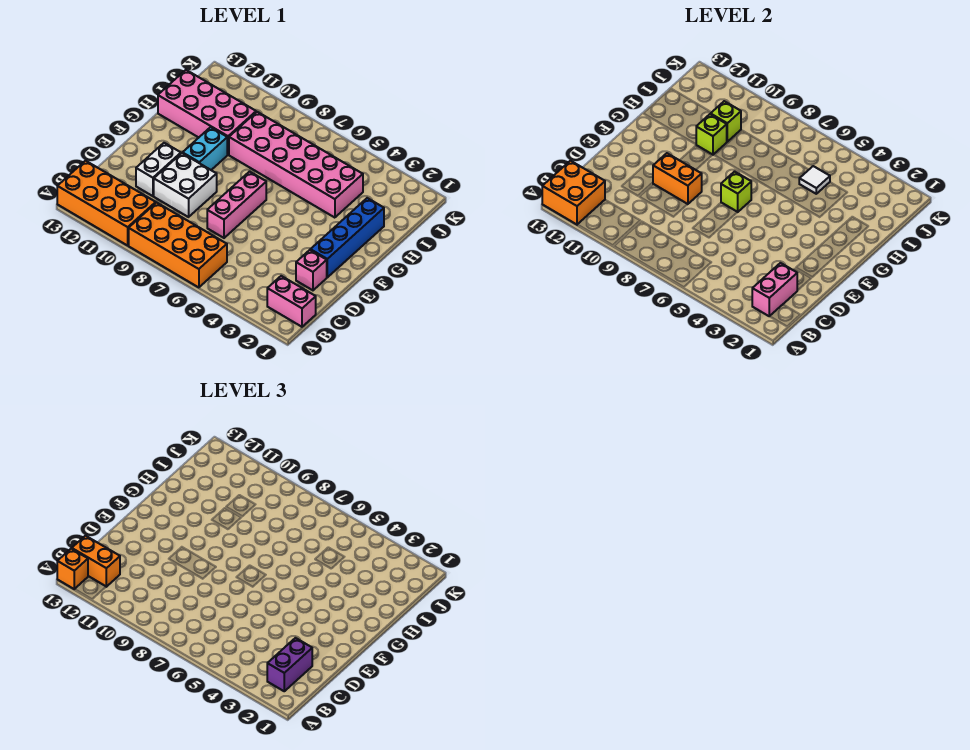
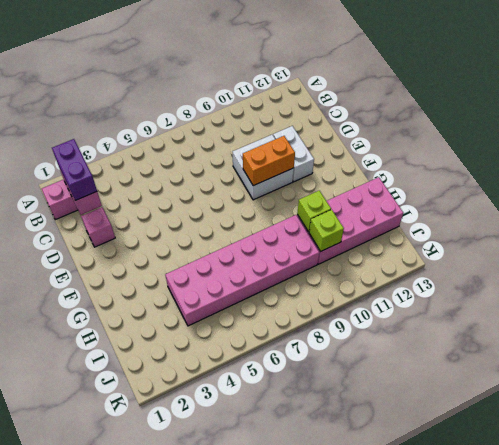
none -> orange brick A6:B9 level 1
none -> orange brick A10:B13 level 1
none -> pink brick D7:F7 level 1

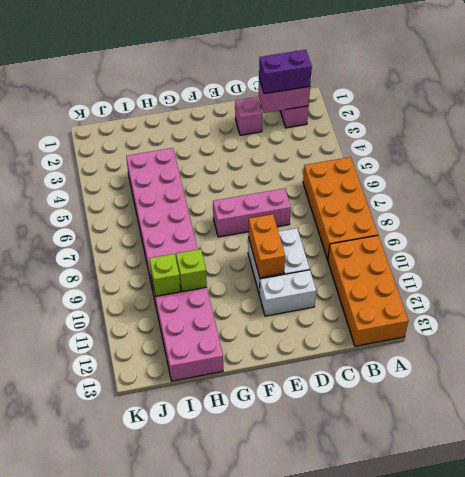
none -> blue brick E2:H2 level 1
none -> cyan brick F10:G10 level 1
none -> orange brick A12:B13 level 2

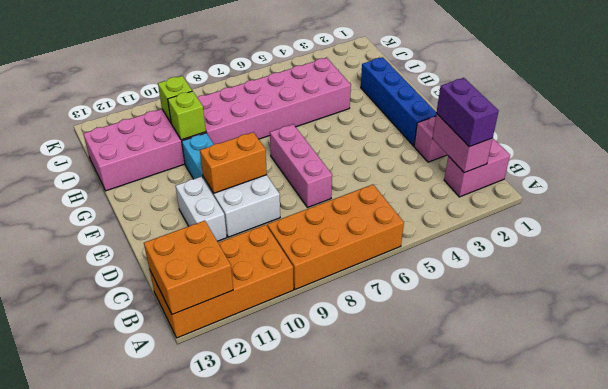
none -> lime brick F7 level 2
none -> white tile I5 level 2
none -> orange brick A13 level 3

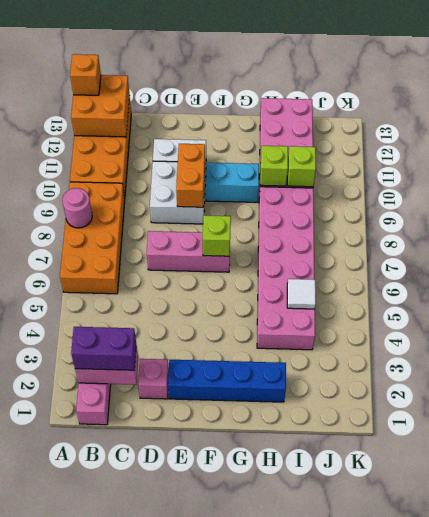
pink round brick A8 level 2 -> none
none -> orange brick B12:B13 level 3

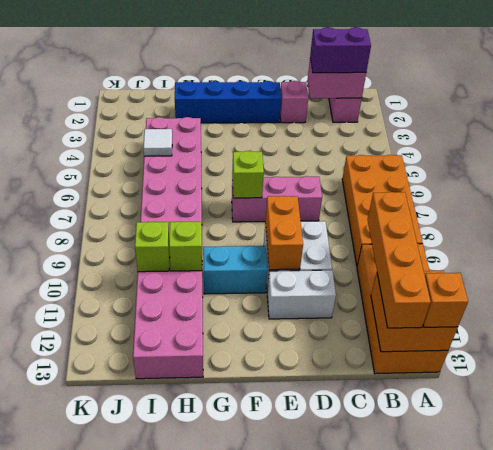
orange brick B10:B13 level 3 -> orange brick B12:B13 level 3

